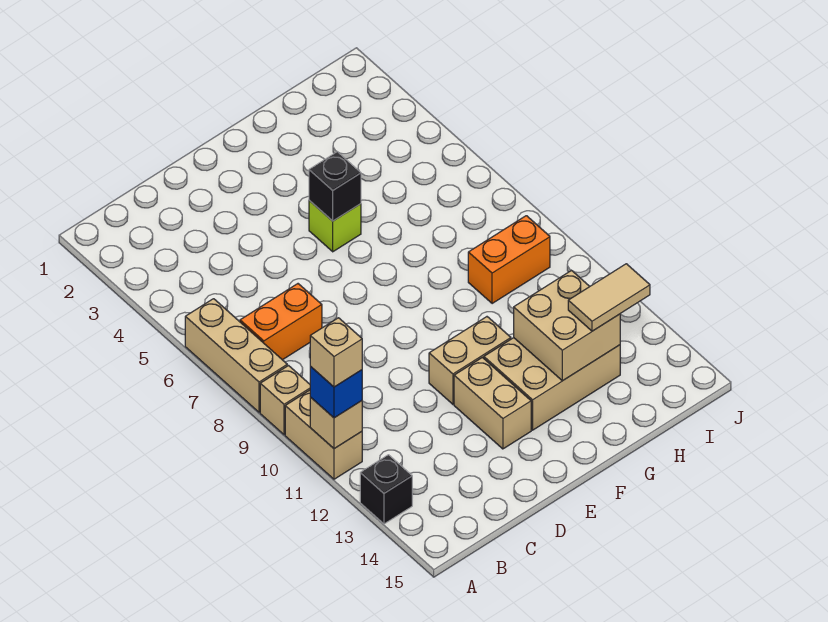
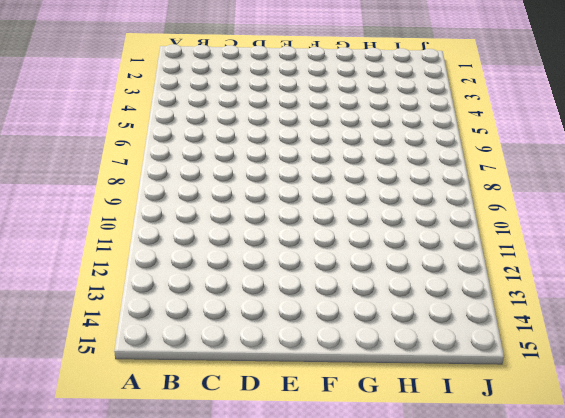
none -> tan brick A6:A8 level 1
none -> tan brick A9 level 1
none -> tan brick A10:A11 level 1

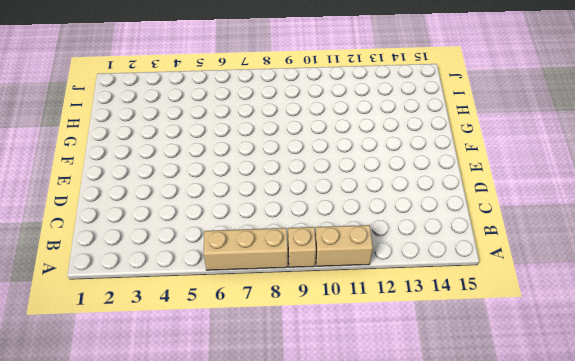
none -> black brick A13 level 1
none -> orange brick B7:C7 level 1
none -> tan brick E11:F11 level 1

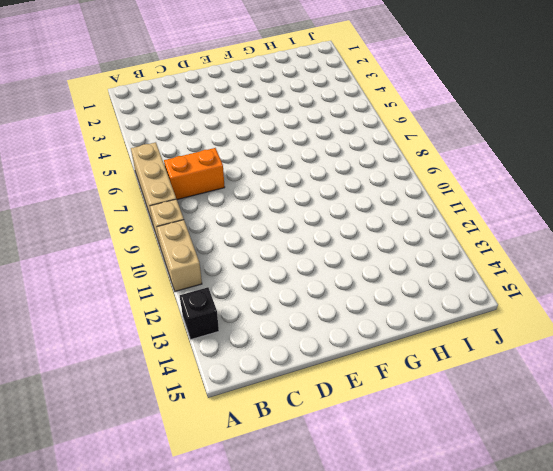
none -> tan brick E11:F11 level 1
none -> tan brick E12:E13 level 1
none -> lime brick F5 level 1

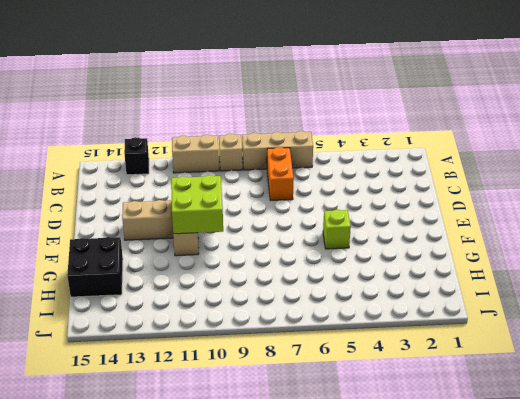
lime brick E10:F11 level 2 -> none
black brick G14:H15 level 1 -> none
none -> tan brick F12:H13 level 1
none -> orange brick H9:I9 level 1
none -> tan brick A11 level 2

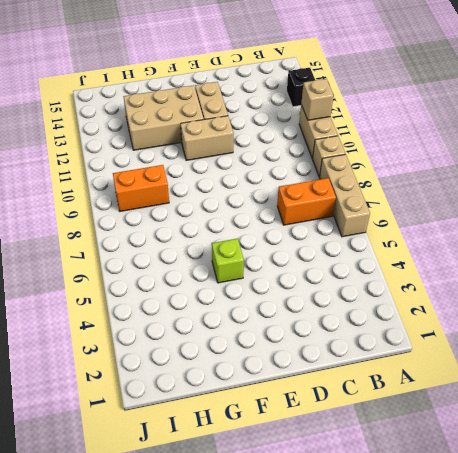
none -> black brick F5 level 2
none -> tan brick G12:H13 level 2
none -> blue brick A11 level 3

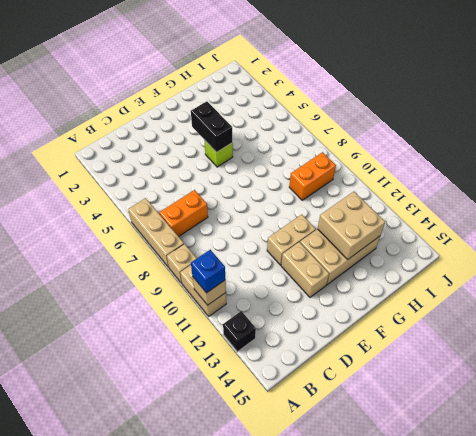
black brick F4:F5 level 2 -> black brick F5 level 2
none -> tan tile H13:I13 level 3
none -> tan brick A11 level 4

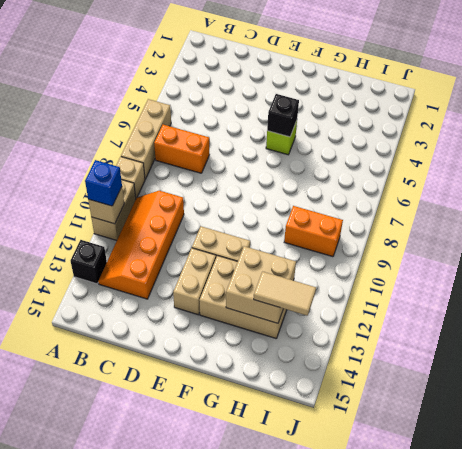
orange slope B10:C13 level 1 top C -> none
none -> tan brick A11 level 4

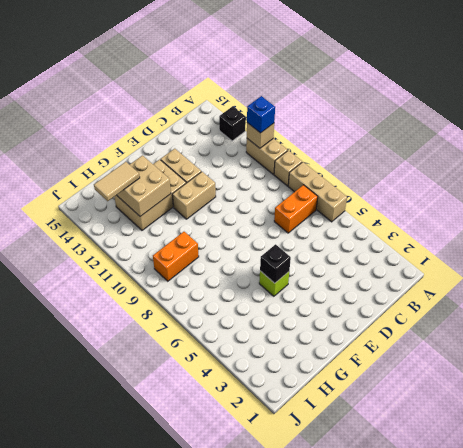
none -> tan brick A11 level 4

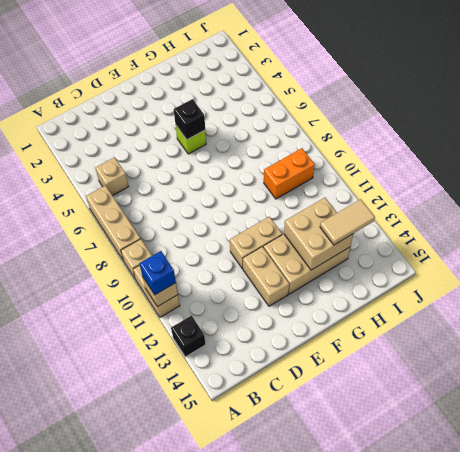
tan brick B5 level 1 -> tan brick A11 level 4
none -> orange brick B7:C7 level 1

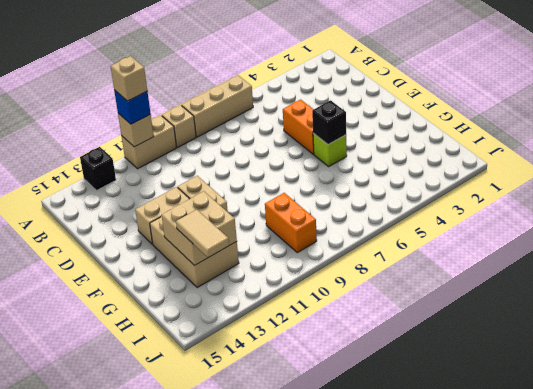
orange brick D5:E5 level 1 -> orange brick B7:C7 level 1

